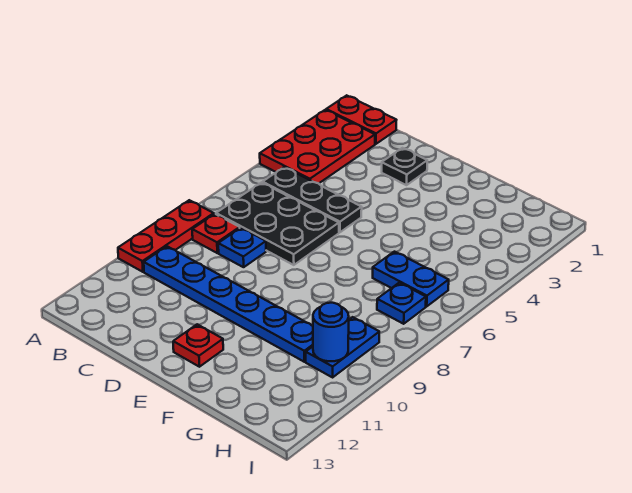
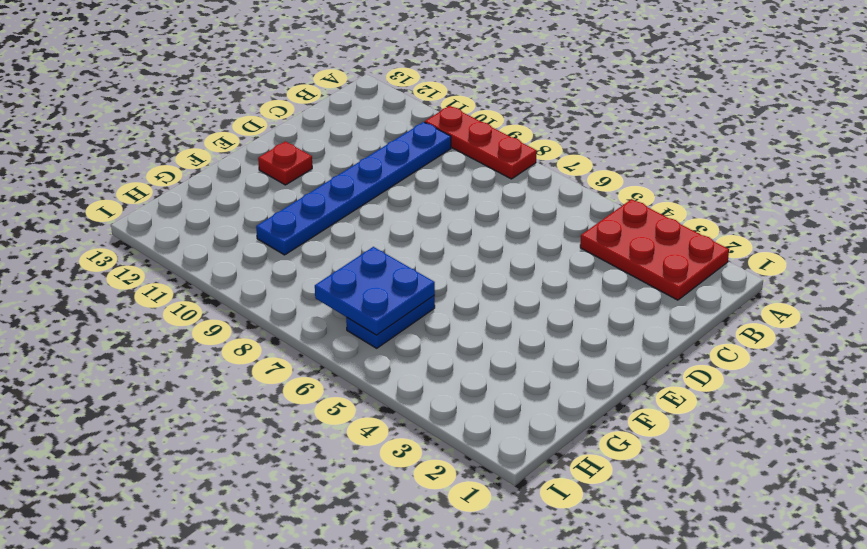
blue plate G6:H7 level 2 -> none
none -> red plate A1:B1 level 1
none -> black plate B5:D5 level 1
none -> black plate B6:D7 level 1

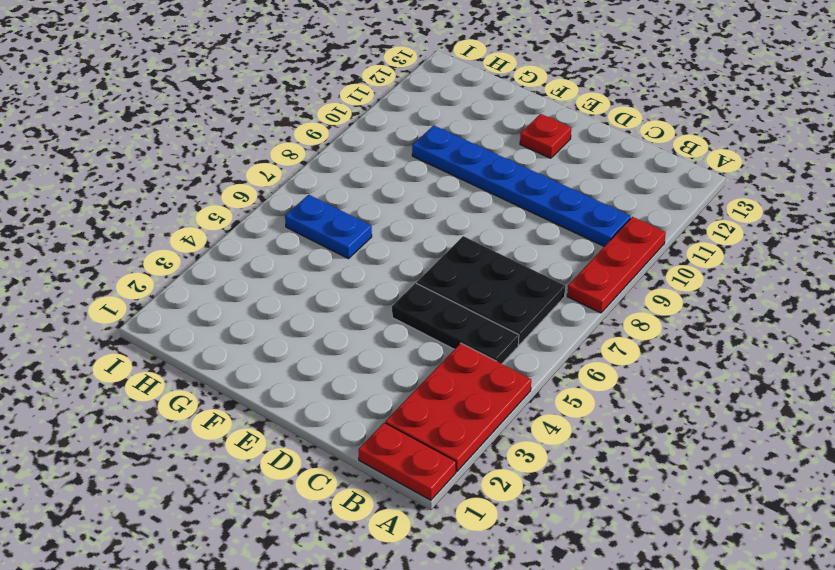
none -> red plate B8 level 1
none -> blue plate C8 level 1
none -> black plate D2 level 1

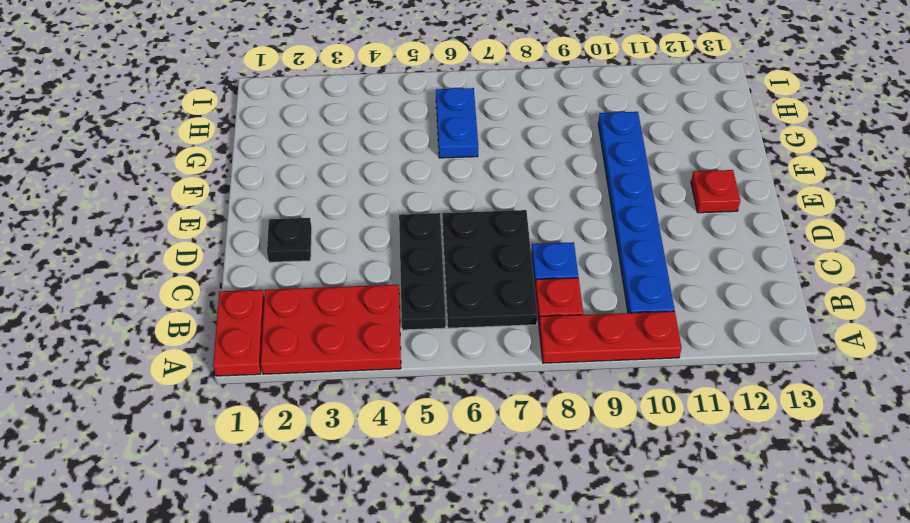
none -> blue plate H7 level 1
none -> blue plate H9:H10 level 1
none -> blue round brick H10 level 2

